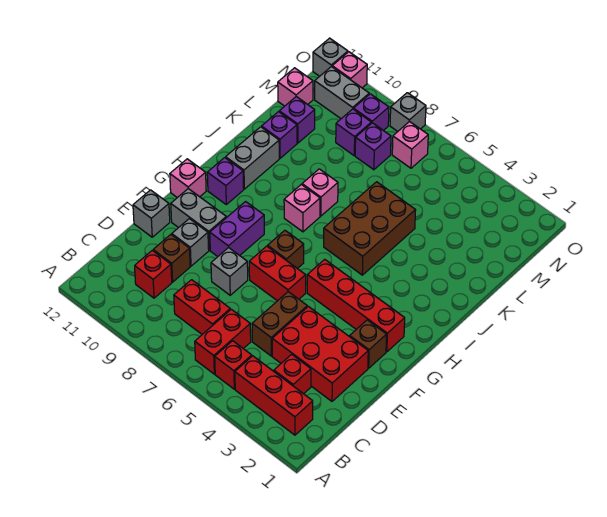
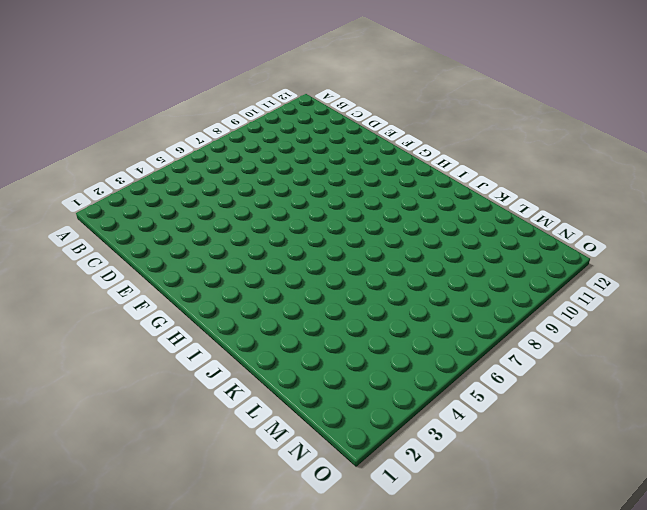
none -> red brick B2:B4 level 1
none -> red brick B5 level 1
none -> red brick B6:C6 level 1
none -> red brick C3 level 1

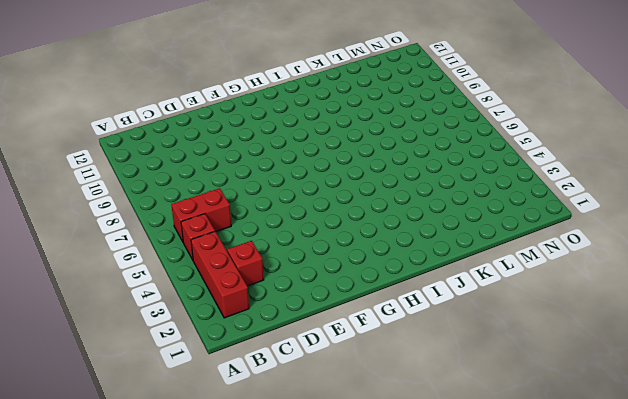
none -> red brick C7:C8 level 1
none -> red brick C10 level 1
none -> red brick D2:E4 level 1
none -> brown brick D5:E5 level 1

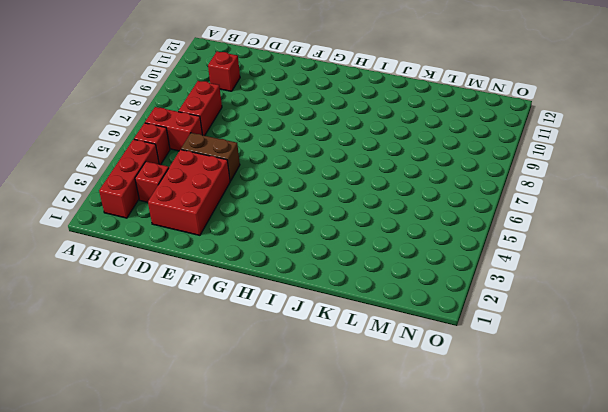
none -> brown brick D10 level 1
none -> grey brick E8 level 1
none -> grey brick E10 level 1
none -> grey brick E12 level 1

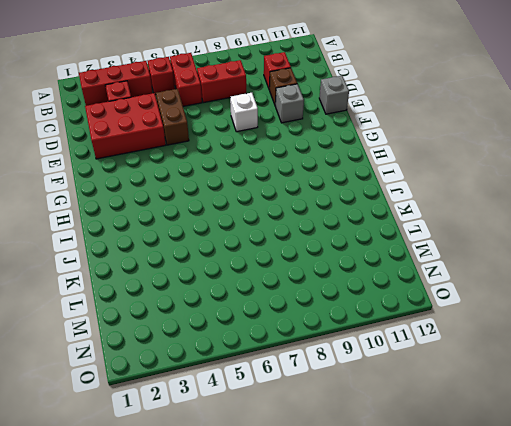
white brick E8 level 1 -> grey brick E8 level 1
none -> brown brick F2 level 1
none -> red brick F6:F7 level 1
none -> purple brick F9:G9 level 1
none -> grey brick F10:F11 level 1

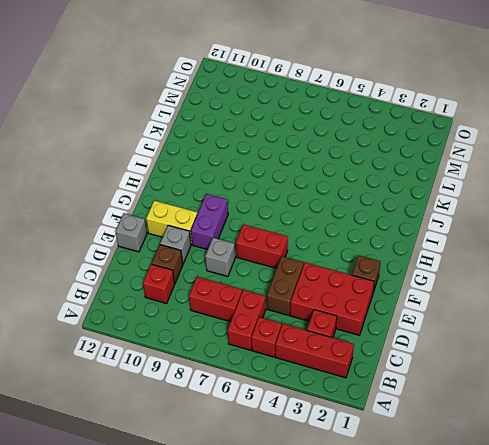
yellow brick F10:F11 level 1 -> grey brick F10:F11 level 1
none -> red brick G2:G5 level 1
none -> brown brick G7 level 1
none -> pink brick G12 level 1
none -> purple brick H11 level 1

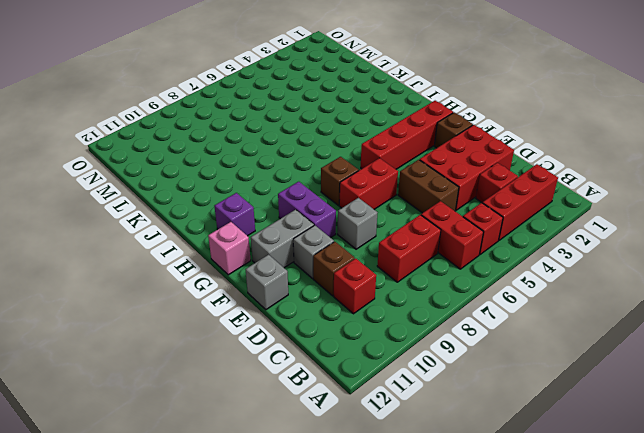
none -> brown brick I5:K6 level 1
none -> pink brick I8 level 1
none -> grey brick I11:J11 level 1
none -> pink brick J8 level 1

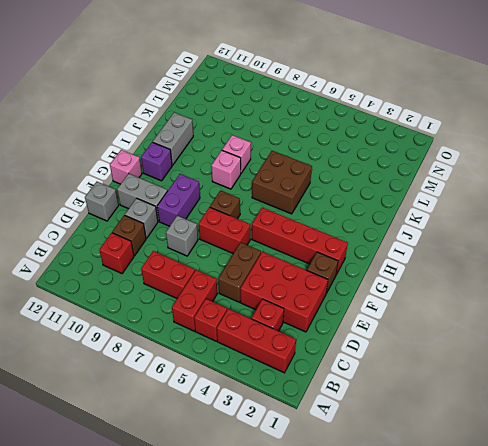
brown brick I5:J6 level 1 -> brown brick I5:K6 level 1
none -> purple brick K11 level 1
none -> purple brick L11 level 1
none -> purple brick M8 level 1
none -> purple brick M9 level 1

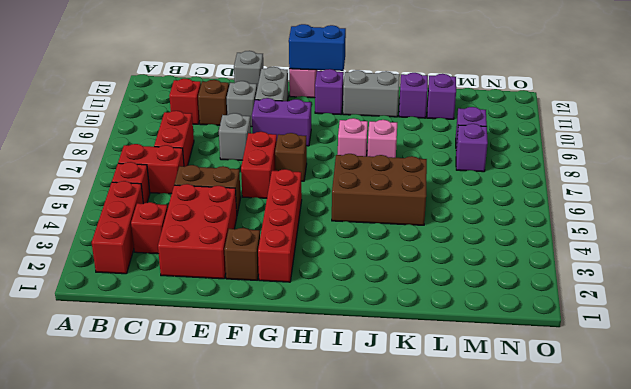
blue brick G12:H12 level 2 -> none
none -> pink brick M12 level 1
none -> pink brick N7 level 1
none -> purple brick N9 level 1
none -> grey brick N10:N11 level 1

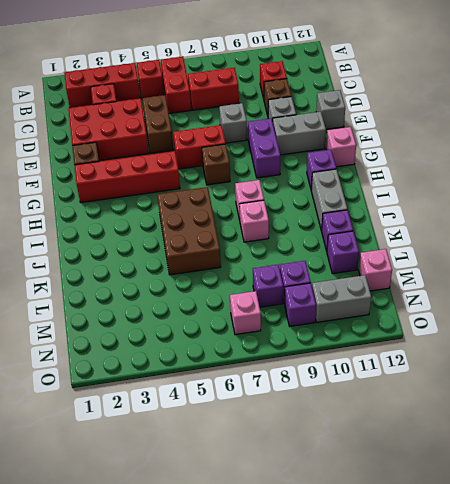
none -> grey brick O8 level 1
none -> pink brick O11 level 1
none -> grey brick O12 level 1

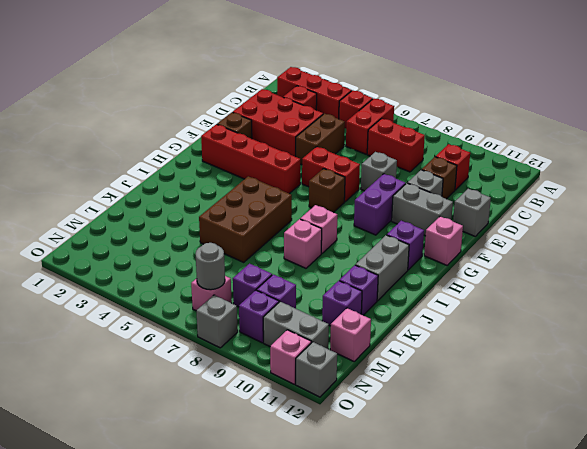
grey round brick N7 level 2 -> none

